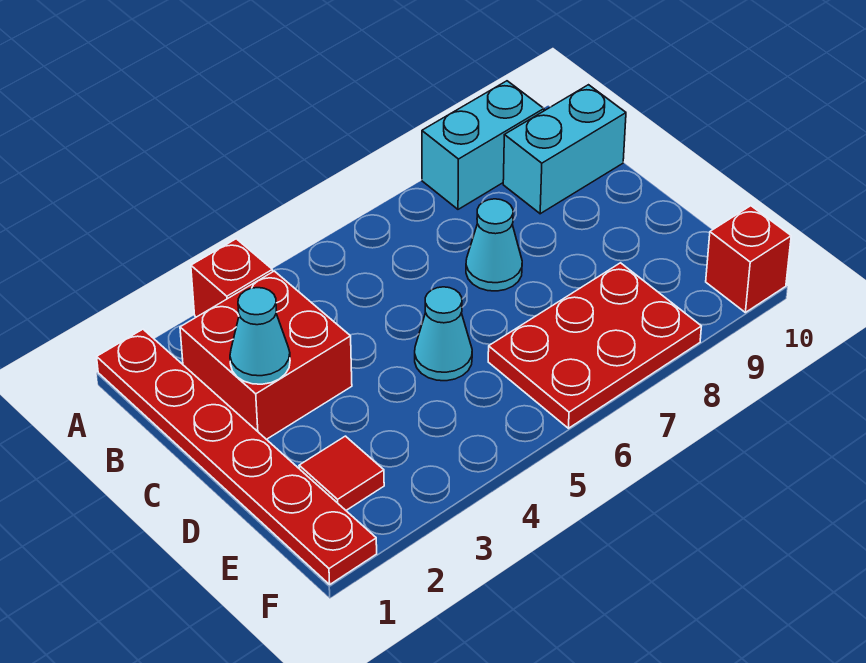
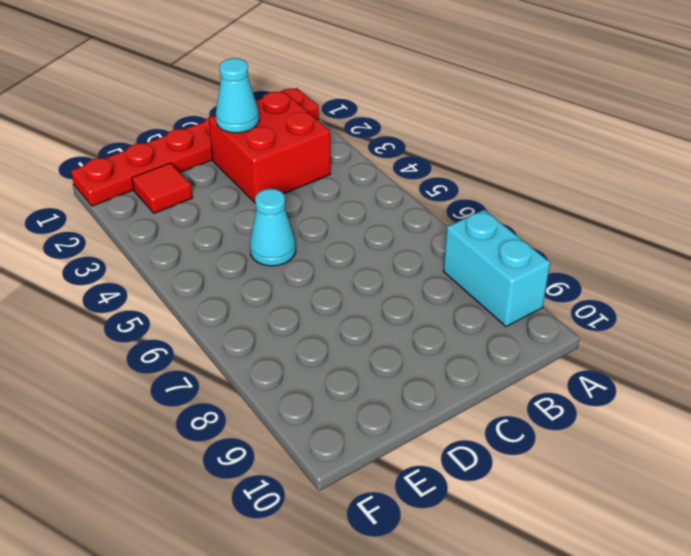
none -> red brick A3 level 1
none -> cyan brick B9:B10 level 1

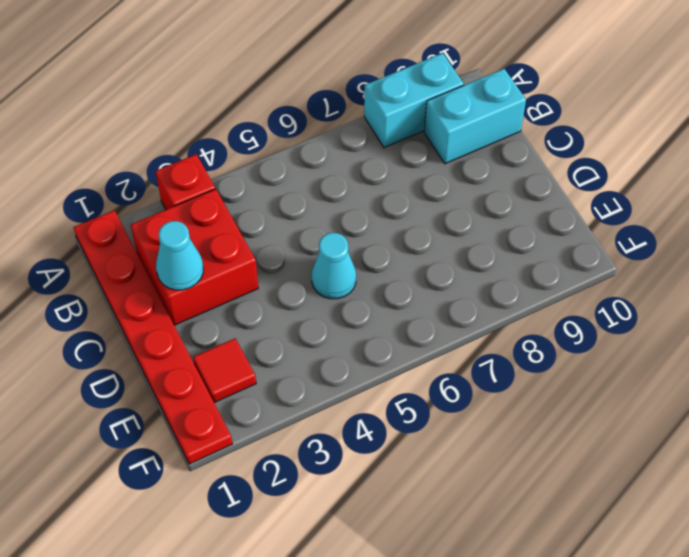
none -> cyan cone C7 level 1
none -> red plate E6:F8 level 1

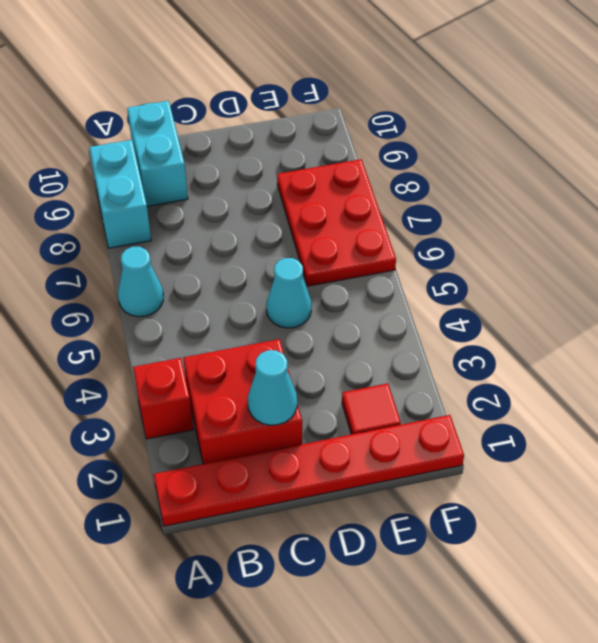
cyan cone A6 level 1 -> cyan cone C7 level 1
none -> red brick F10 level 1

